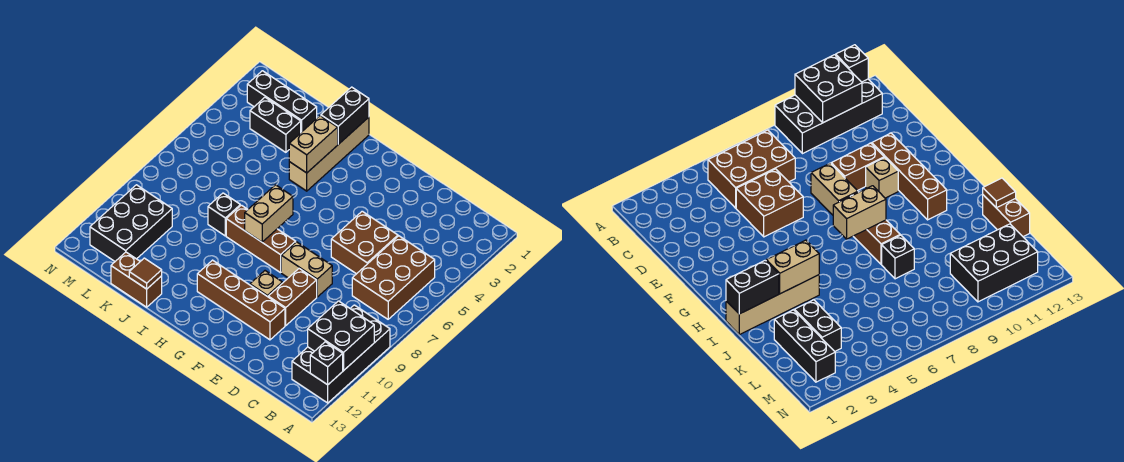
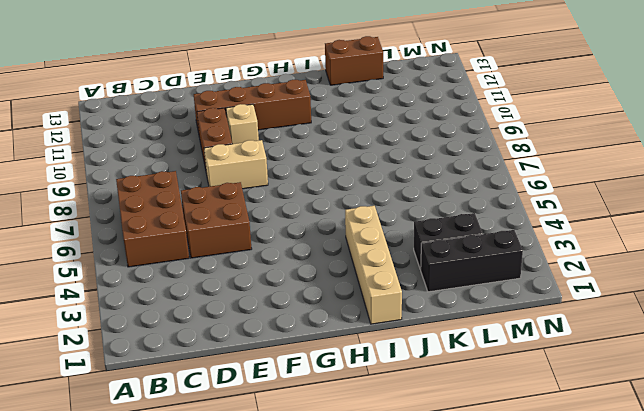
none -> black brick A9:B12 level 1
none -> brown brick G8:I8 level 1
none -> black brick J8 level 1

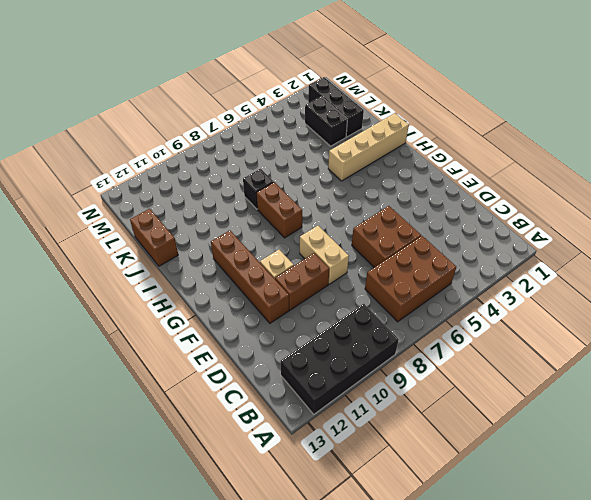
brown brick H8:I8 level 1 -> brown brick G8:I8 level 1
none -> black brick L10:M12 level 1
none -> black brick A10:B11 level 2
none -> black brick A12 level 2

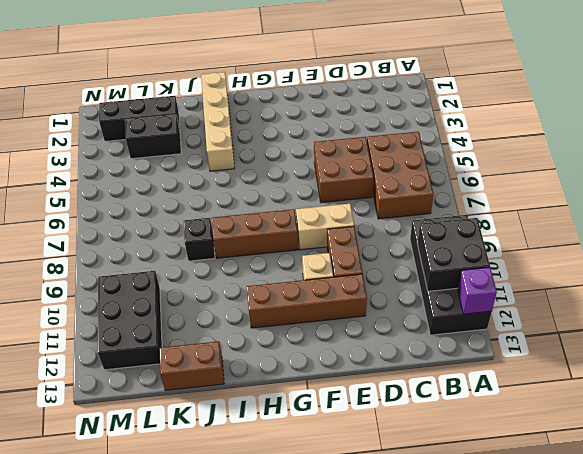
purple brick A12 level 2 -> black brick A12 level 2
none -> tan brick H7:H8 level 2
none -> black brick I1:I2 level 2
none -> tan brick I3:I4 level 2

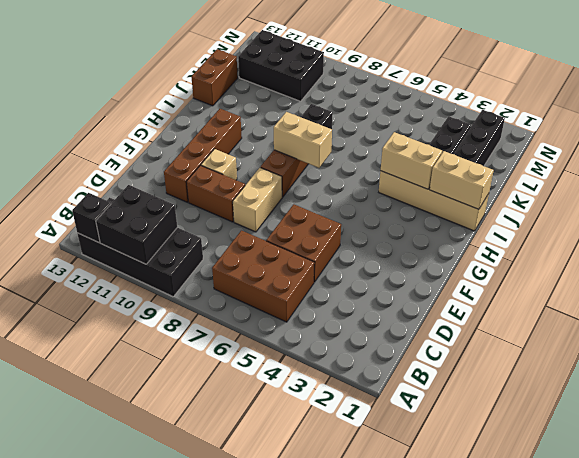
tan brick I1:I2 level 2 -> black brick I1:I2 level 2
none -> brown tile J13 level 2

